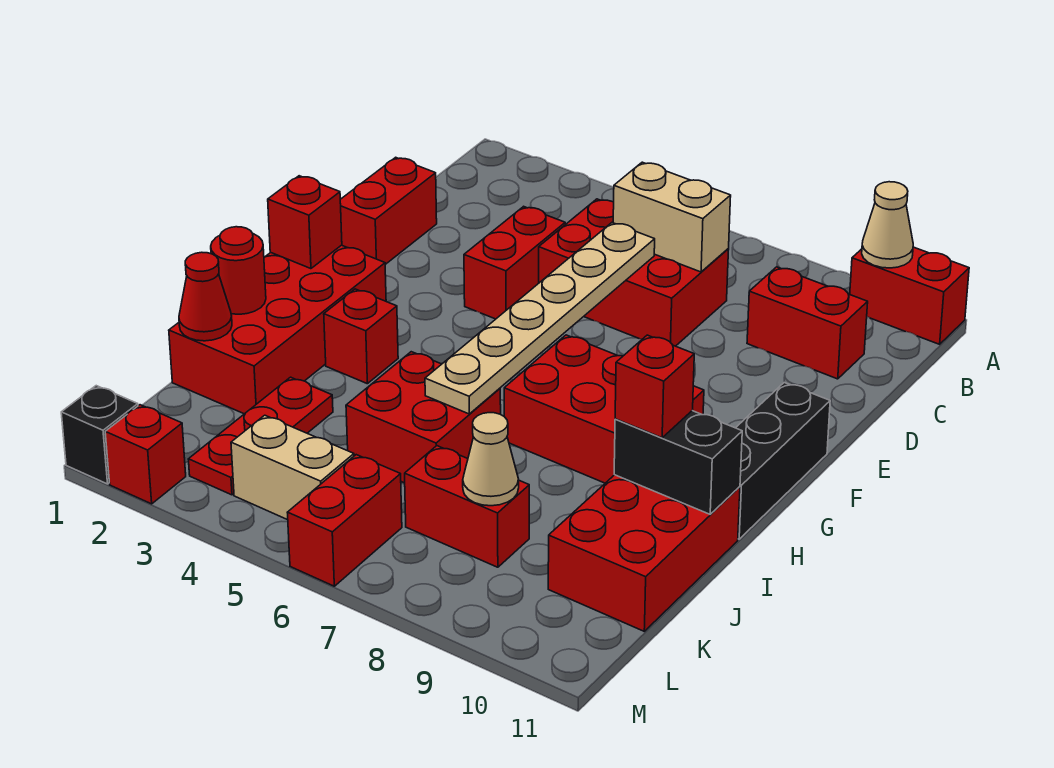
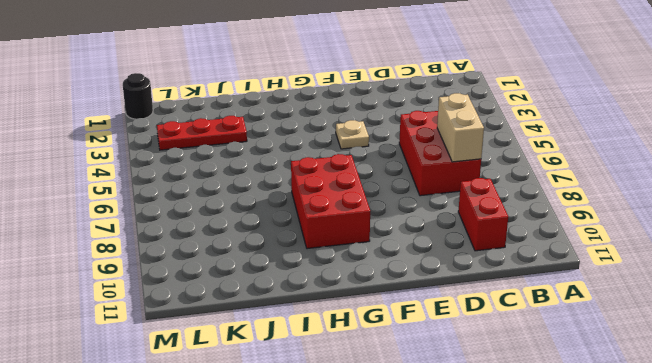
tan plate F4 level 1 -> none
black round brick M1 level 1 -> black brick M1 level 1
none -> red brick A10:A11 level 1
none -> red brick D1:E1 level 1
none -> red brick D4:E4 level 1

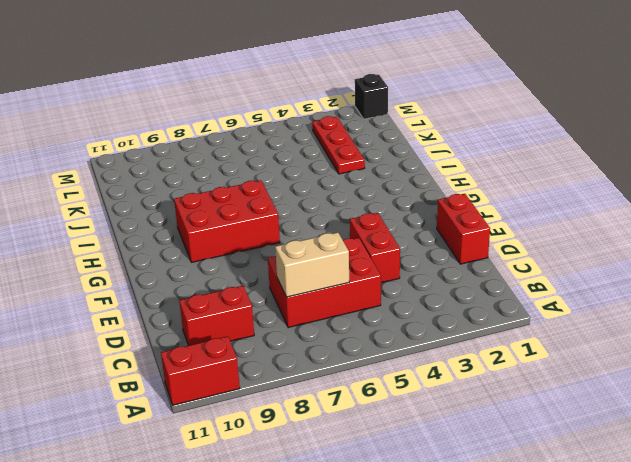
none -> black brick F11:H11 level 1
none -> red brick G1:J2 level 1
none -> red brick H3 level 1

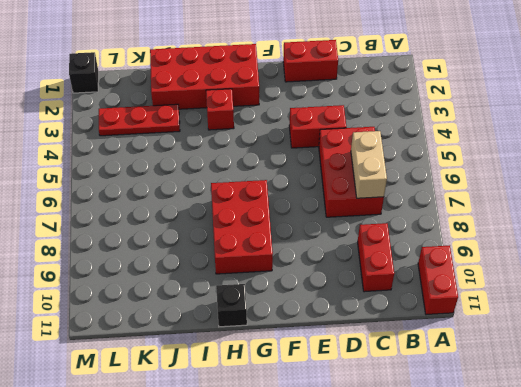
black brick H11 level 1 -> black brick F11:H11 level 1
none -> red brick I5:J6 level 1
none -> red brick I10:K11 level 1
none -> red brick K7:K8 level 1

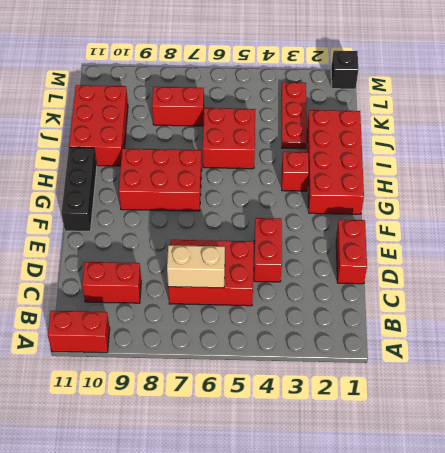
none -> tan brick L4:L5 level 1
none -> red brick L6:M6 level 1
none -> red brick M2 level 1

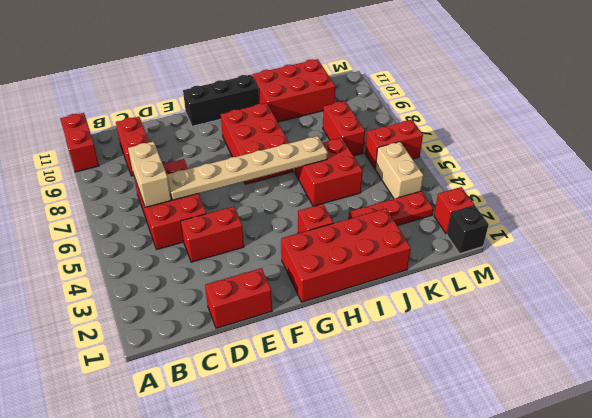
none -> tan cone A10 level 2
none -> red brick G1 level 2
none -> red round brick I1 level 2

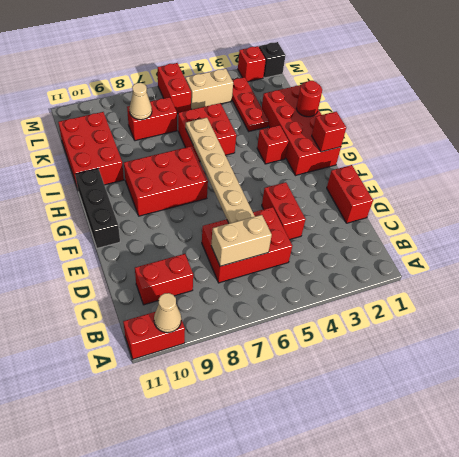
none -> black brick I10:I11 level 2
none -> red cone J1 level 2
none -> red brick I10 level 3

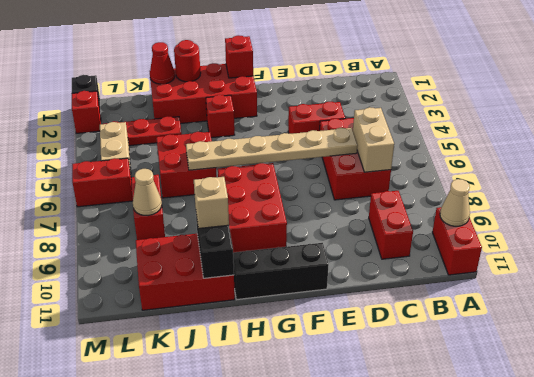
tan brick I10 level 3 -> red brick I10 level 3
none -> red brick D1:E1 level 1

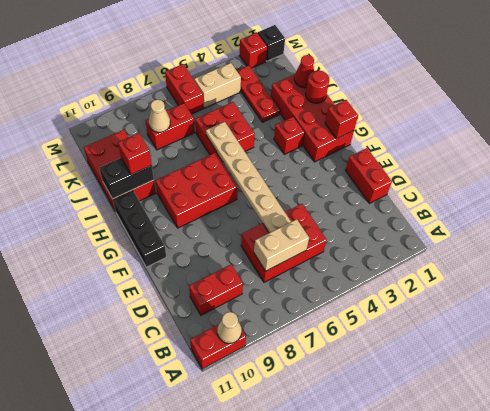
none -> red brick D4:E4 level 1

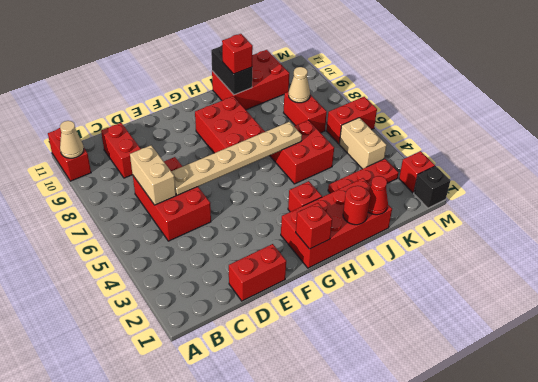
none -> red brick D4:E4 level 1
none -> black brick F11:H11 level 1

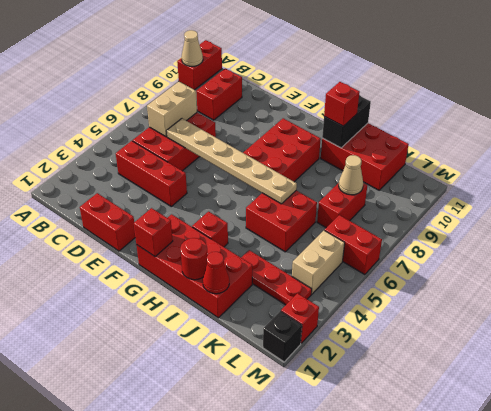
red brick C4:E4 level 1 -> red brick D4:E4 level 1
none -> black brick F11:H11 level 1

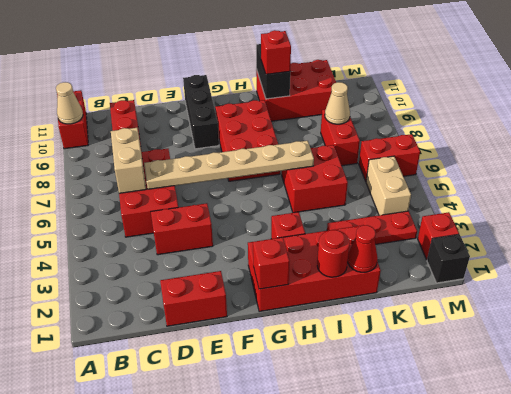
black brick F9:F11 level 1 -> black brick F11:H11 level 1

